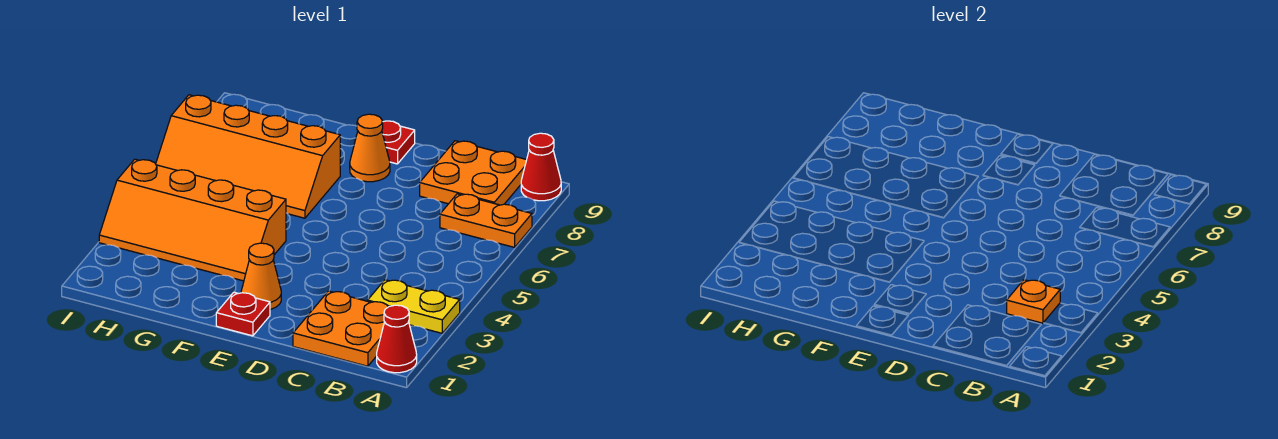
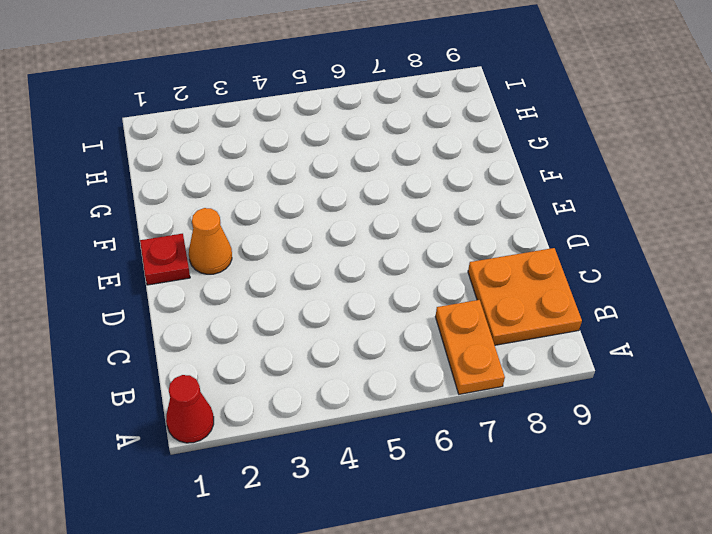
none -> yellow plate A3:B3 level 1
none -> red cone A9 level 1
none -> orange plate B1:C2 level 1

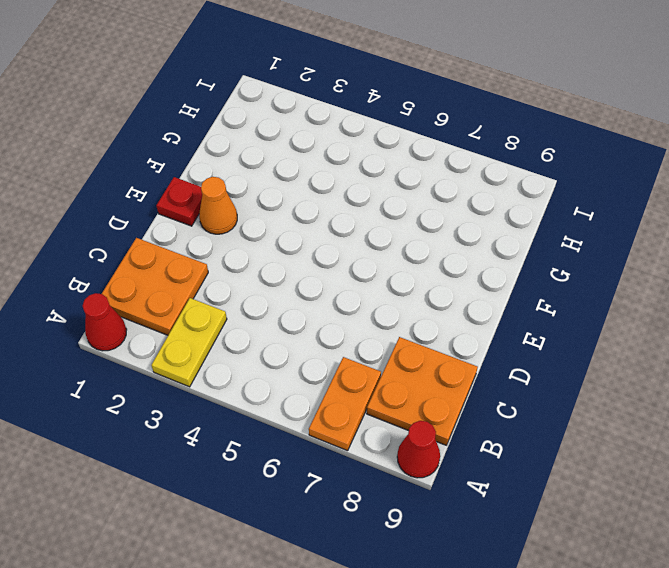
none -> orange cone E8 level 1
none -> red plate E9 level 1
none -> orange slope F3:I4 level 1 top 4

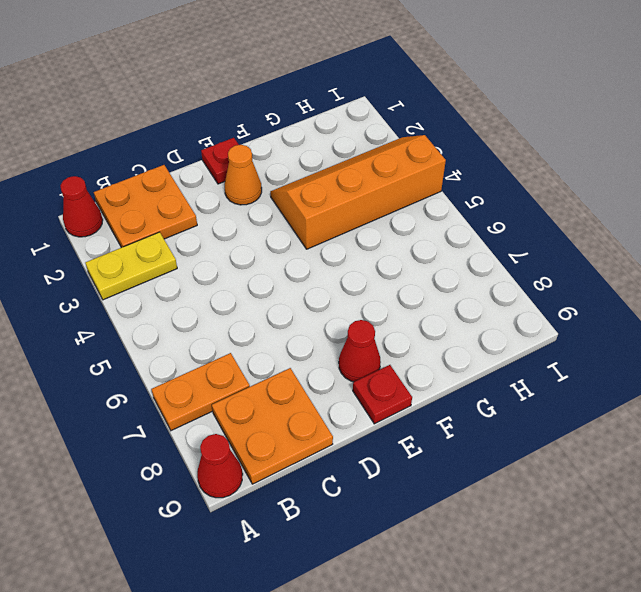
red cone E8 level 1 -> orange cone E8 level 1
none -> orange slope F6:I7 level 1 top 7
none -> orange plate B3 level 2

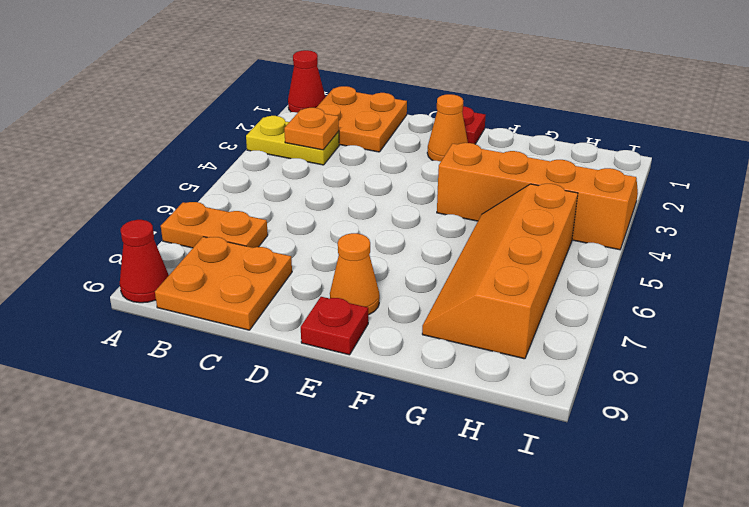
orange slope G5:H8 level 1 top H -> orange slope F6:I7 level 1 top 7

